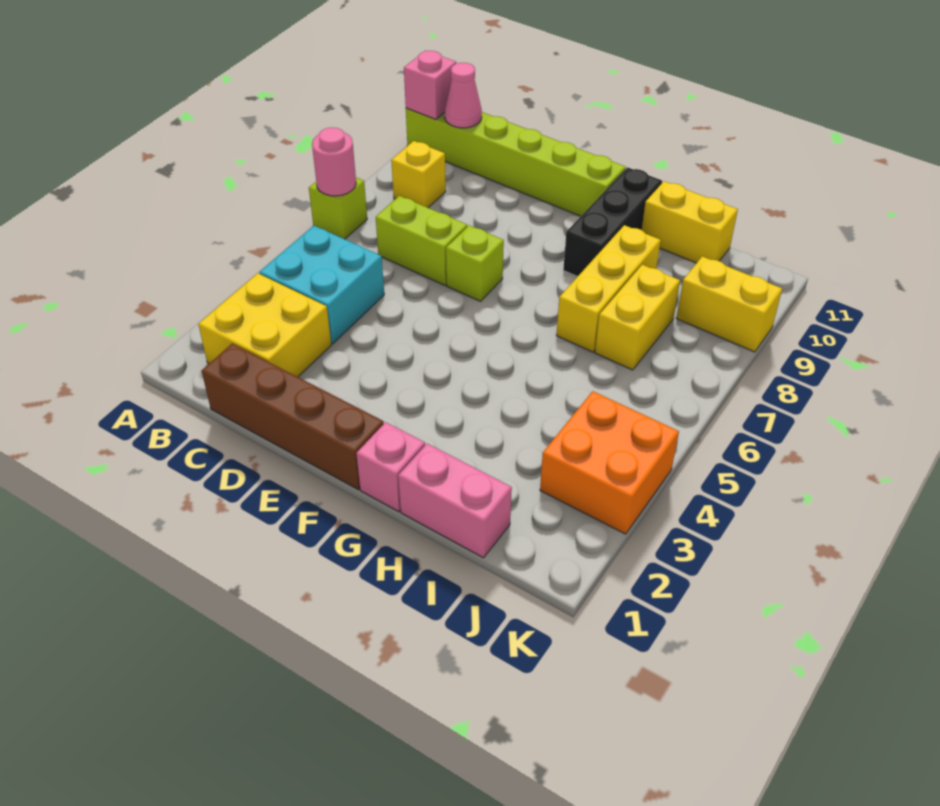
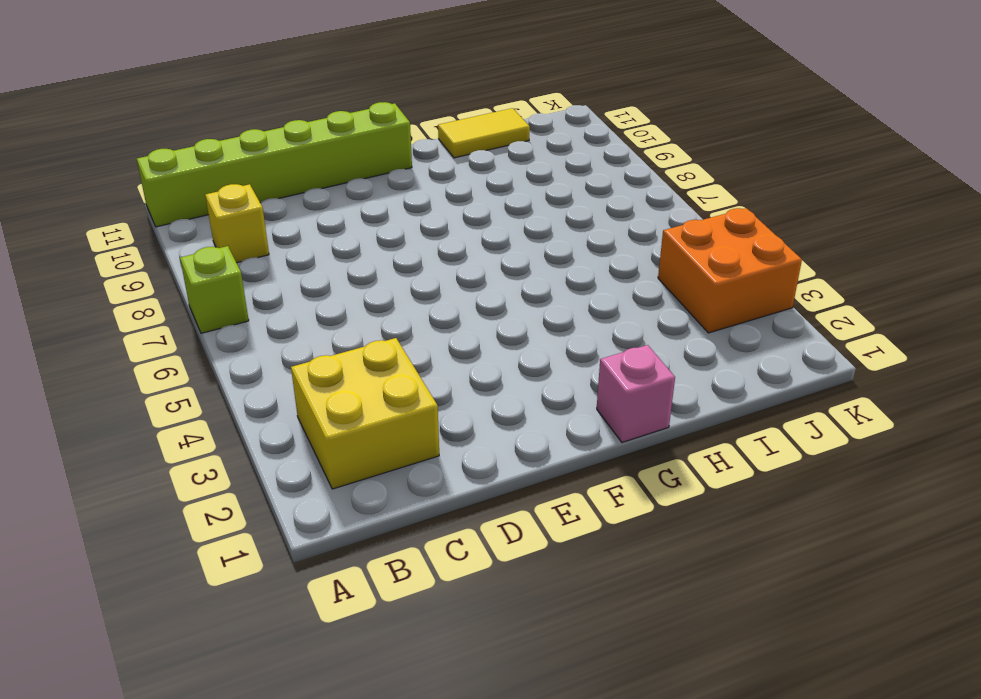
yellow tile H11:I11 level 1 -> yellow brick H11:I11 level 1
none -> cyan brick B4:C5 level 1
none -> brown brick C1:F1 level 1
none -> lime brick C7:D7 level 1

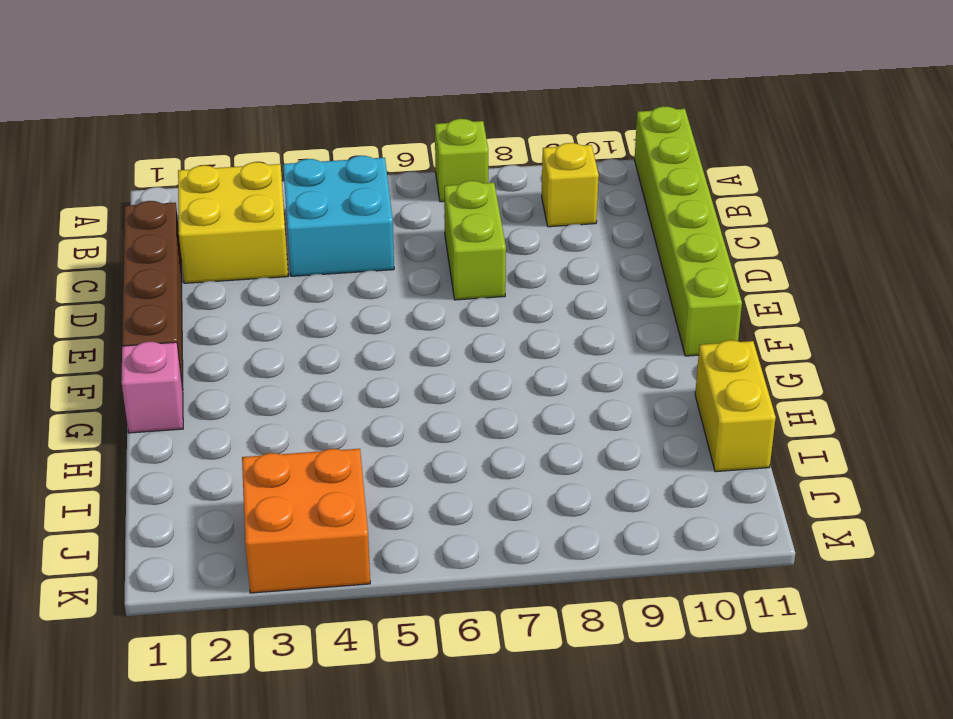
none -> lime brick E7 level 1
none -> black brick G9:G11 level 1
none -> pink brick H1:I1 level 1

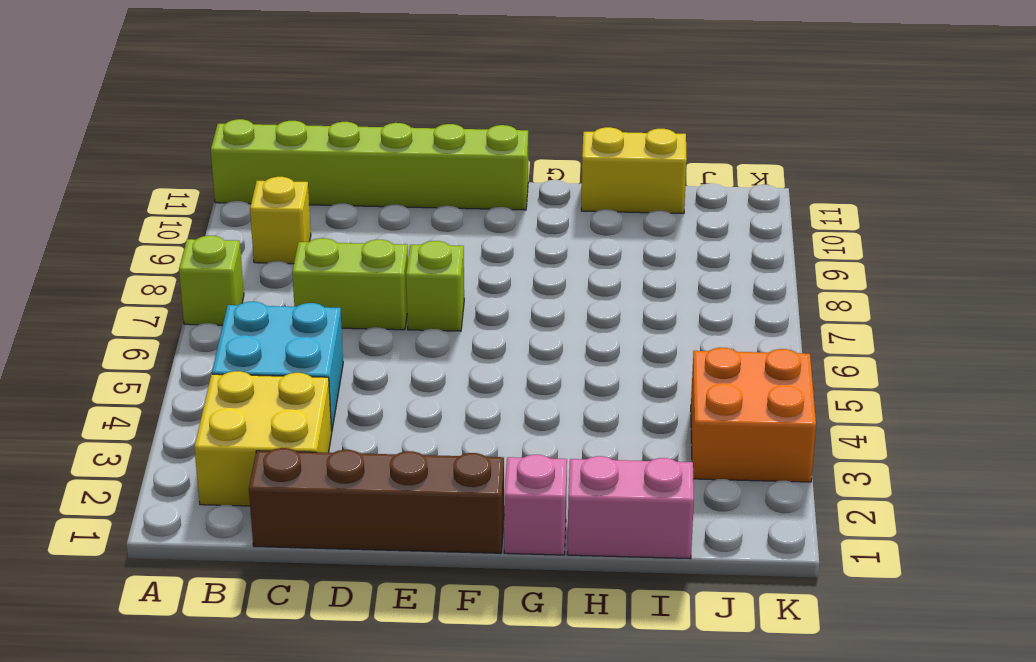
none -> black brick G9:G11 level 1
none -> yellow brick H7:H9 level 1
none -> yellow brick I7:I8 level 1

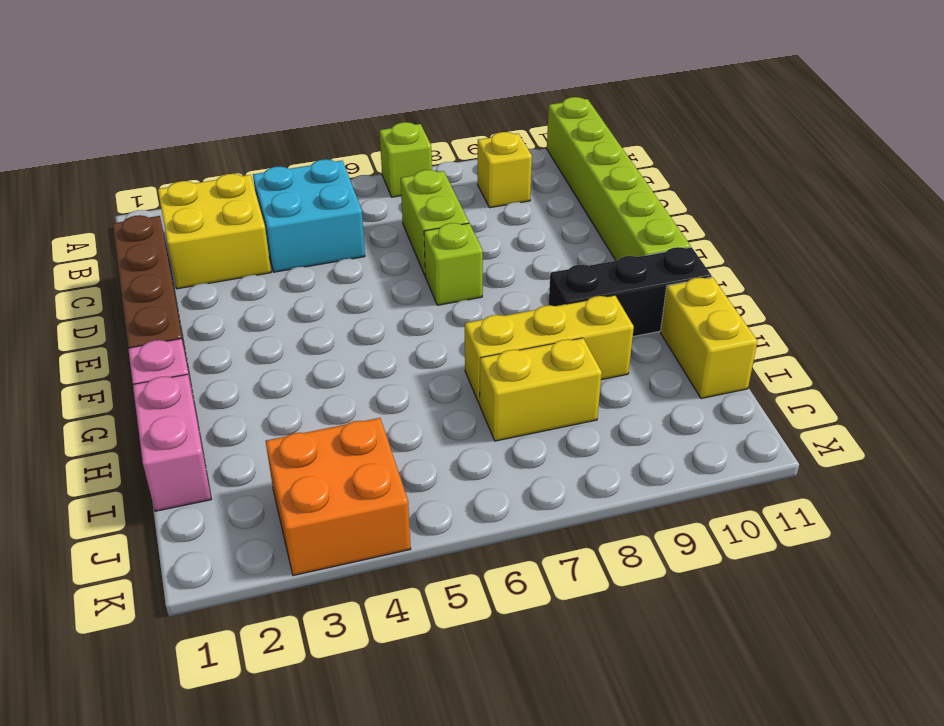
none -> yellow brick J9:K9 level 1
none -> pink round brick A7 level 2
none -> pink brick A11 level 2

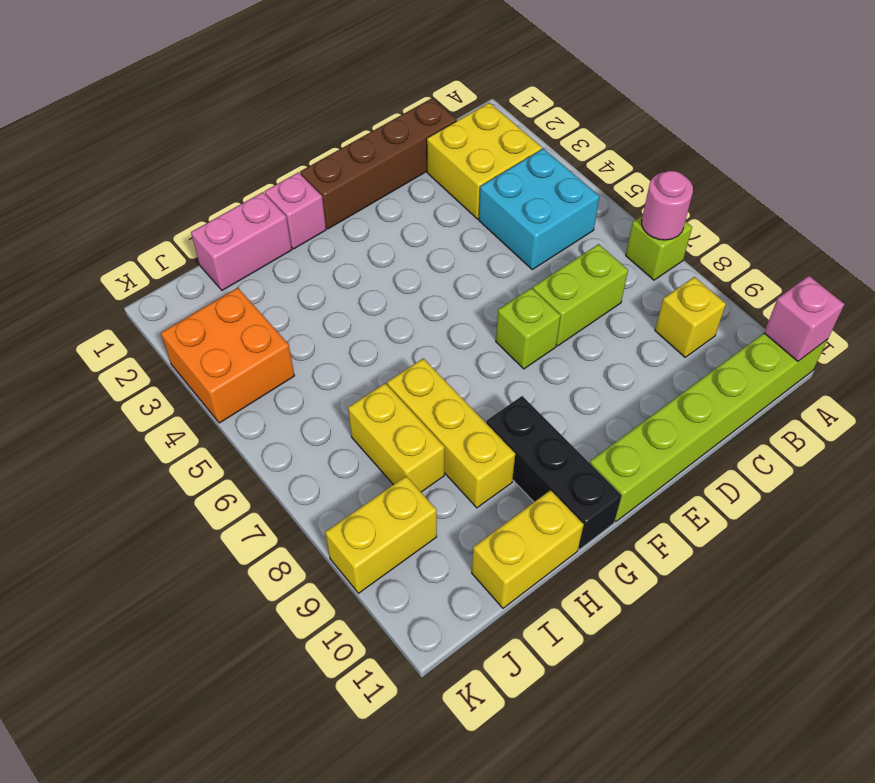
none -> pink cone B11 level 2

